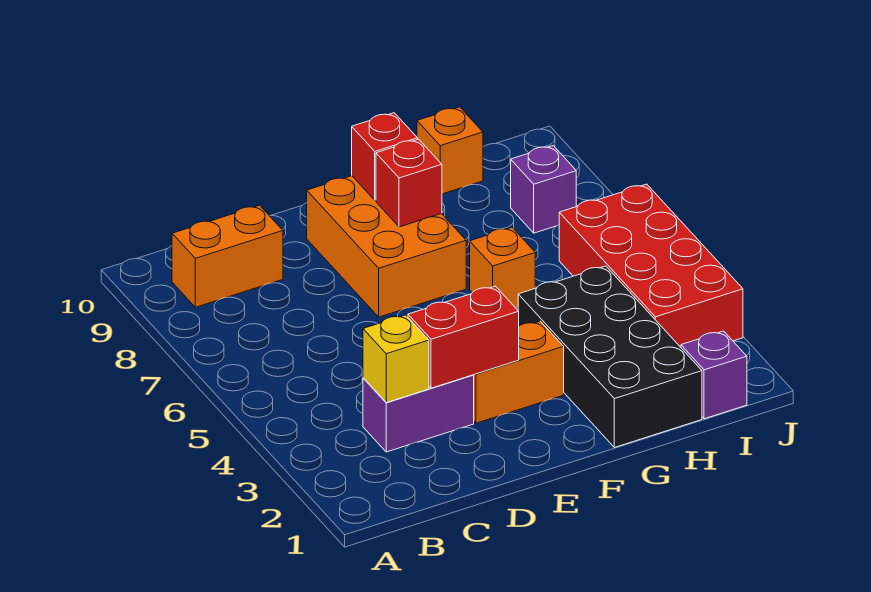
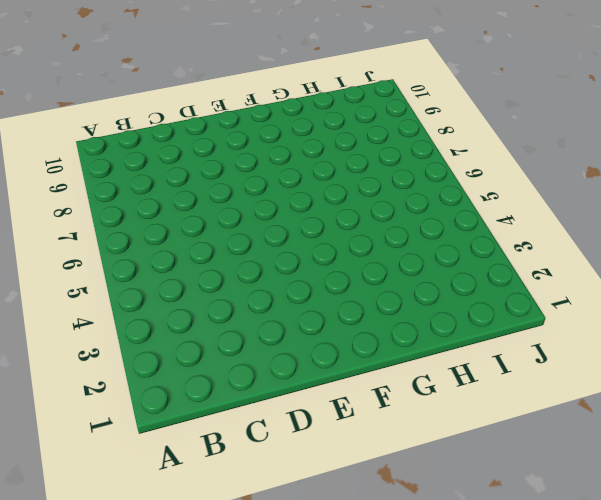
none -> orange brick B9:C9 level 1
none -> purple brick C3:D3 level 1
none -> orange brick E3:F3 level 1

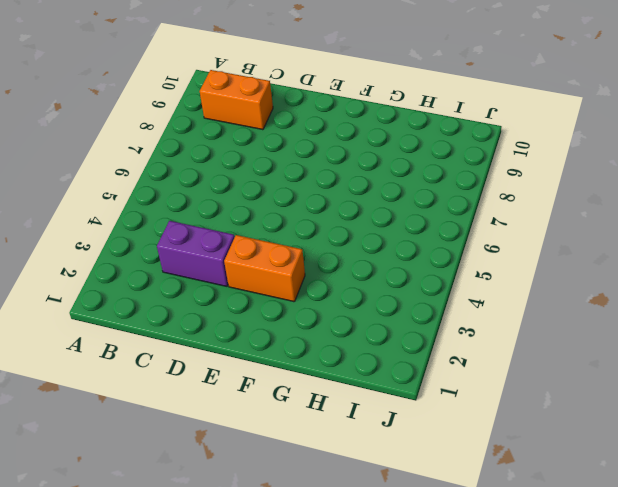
none -> orange brick E7:F9 level 1
none -> black brick G1:H4 level 1
none -> orange brick G6 level 1

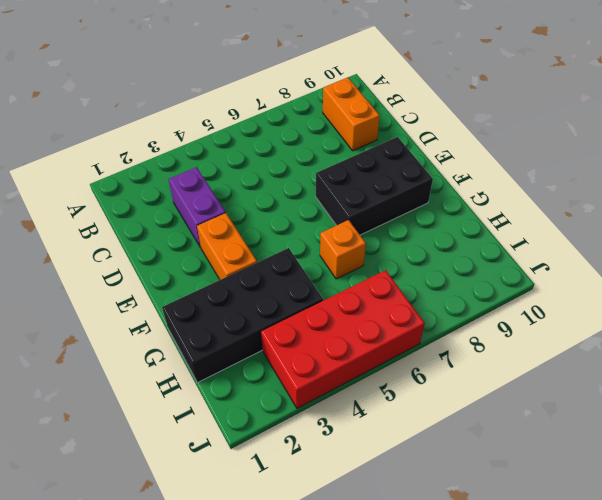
black brick E7:F9 level 1 -> orange brick E7:F9 level 1
none -> orange brick H10 level 1
none -> purple brick I1 level 1
none -> purple brick I8 level 1

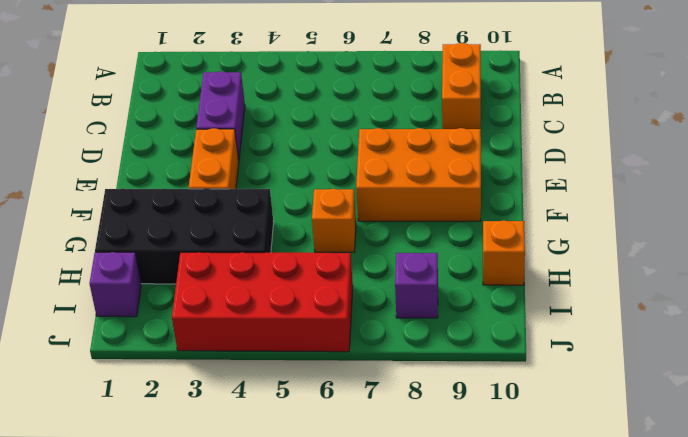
none -> yellow brick C3 level 2
none -> red brick D3:E3 level 2
none -> red brick F8 level 2

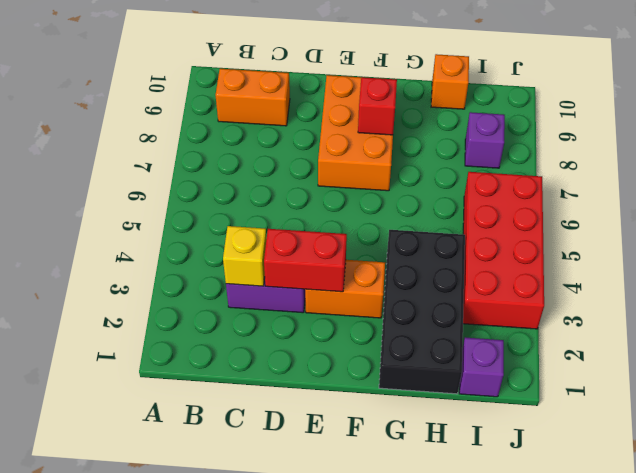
none -> orange brick G6 level 1
none -> red brick F9 level 2

